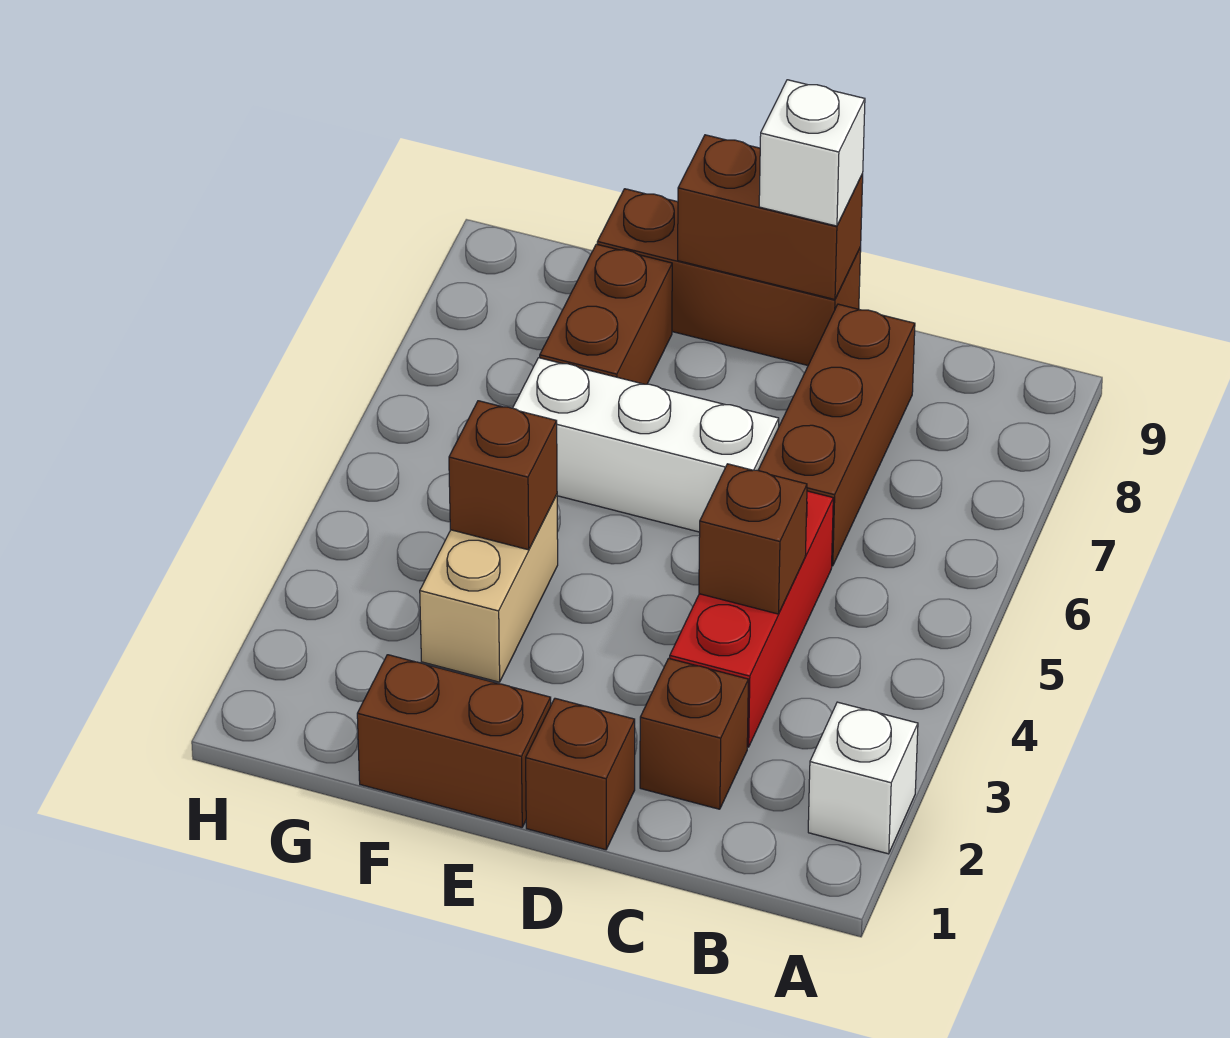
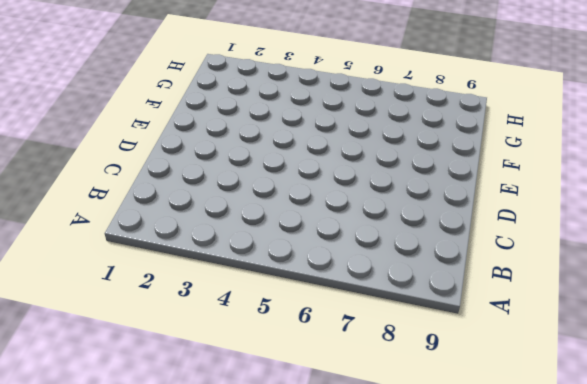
none -> white brick A2 level 1
none -> brown brick C2 level 1
none -> red brick C3:C5 level 1

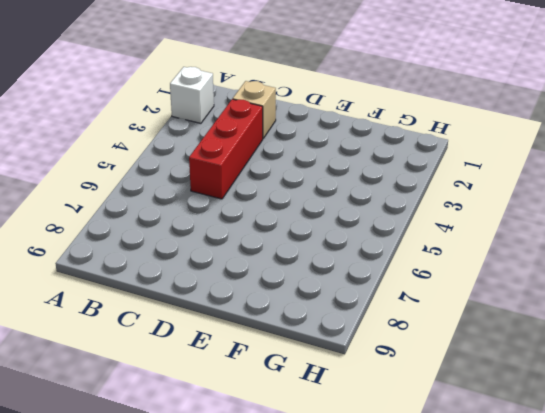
tan brick C2 level 1 -> brown brick C2 level 1
none -> brown brick C6:C8 level 1
none -> brown brick D1 level 1
none -> white brick D6:F6 level 1

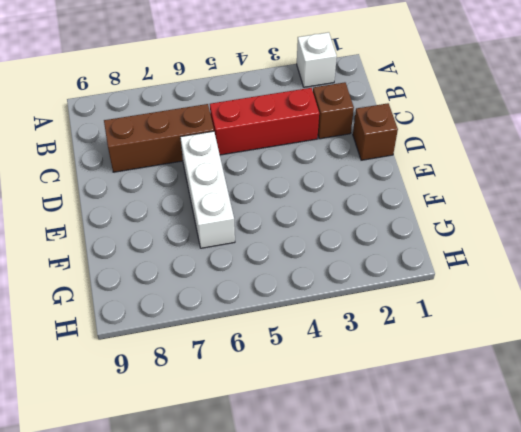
none -> brown brick D9:F9 level 1
none -> brown brick E1:F1 level 1
none -> tan brick F3:F4 level 1

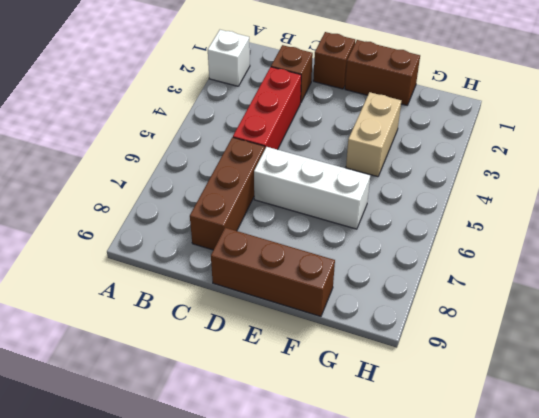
none -> brown brick F7:F8 level 1
none -> brown brick C4 level 2
none -> brown brick D9:E9 level 2

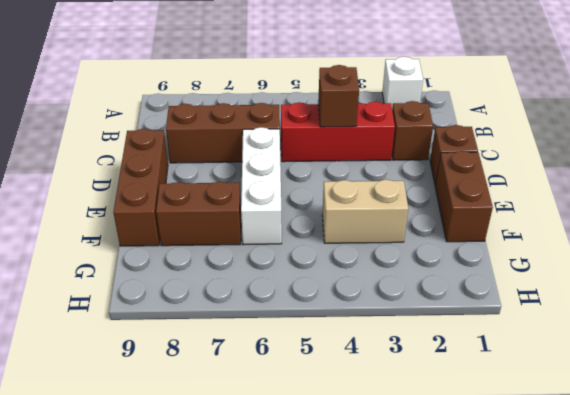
none -> brown brick D9:E9 level 2
none -> brown brick F4 level 2
none -> white brick D9 level 3

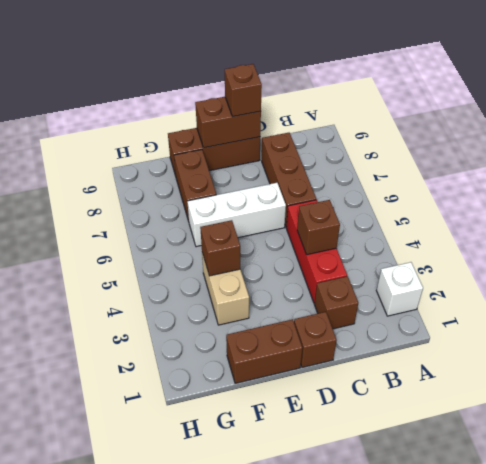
brown brick D9 level 3 -> white brick D9 level 3

